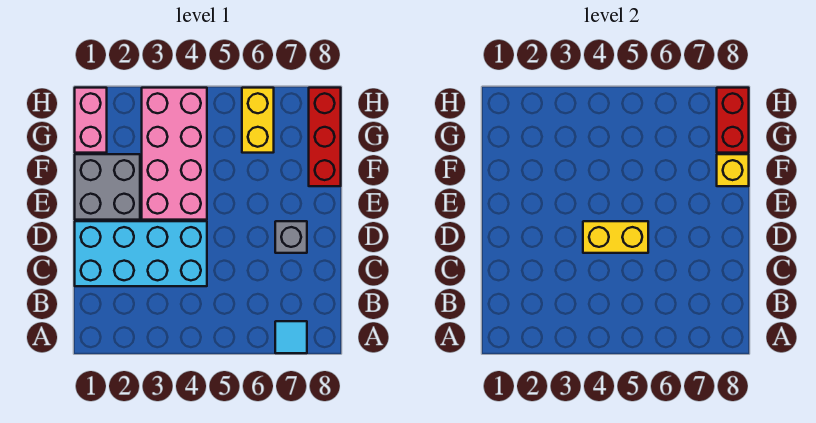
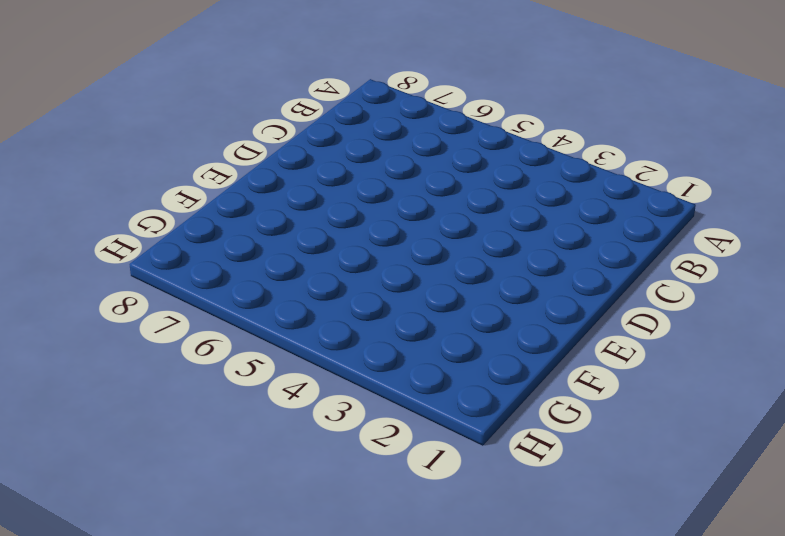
none -> cyan tile A7 level 1
none -> cyan brick C1:D4 level 1

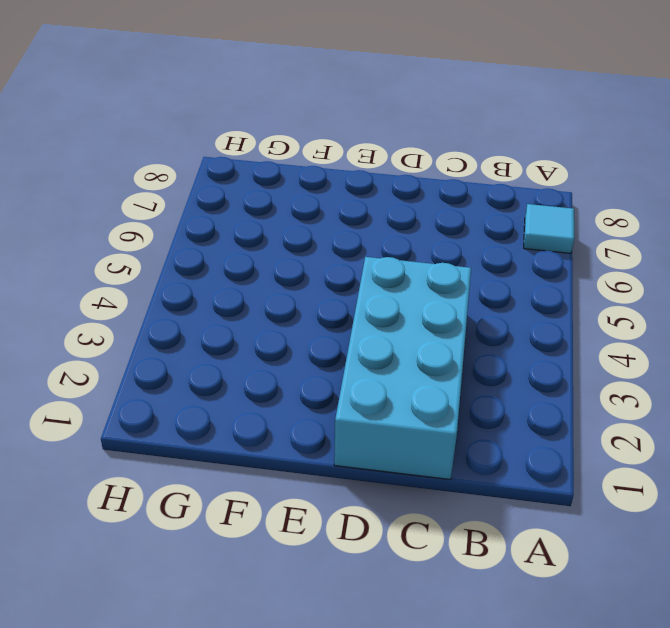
none -> grey brick D7 level 1
none -> grey brick E1:F2 level 1

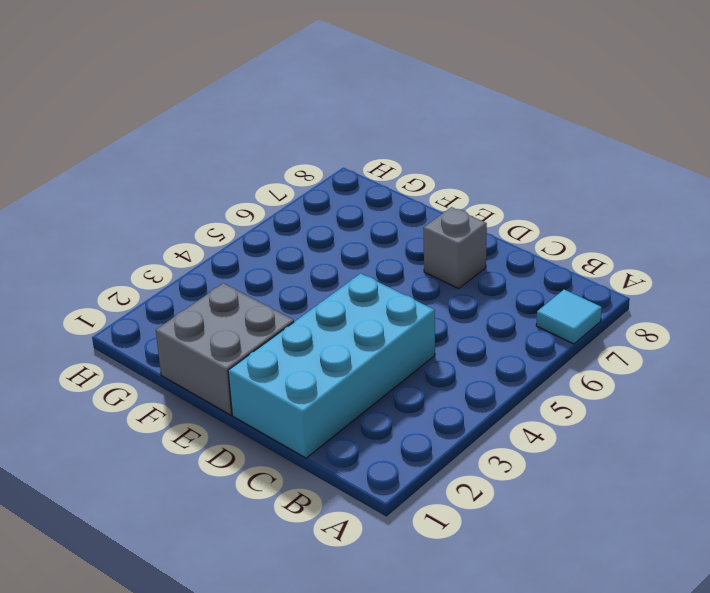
none -> pink brick E3:H4 level 1
none -> red brick F8:H8 level 1

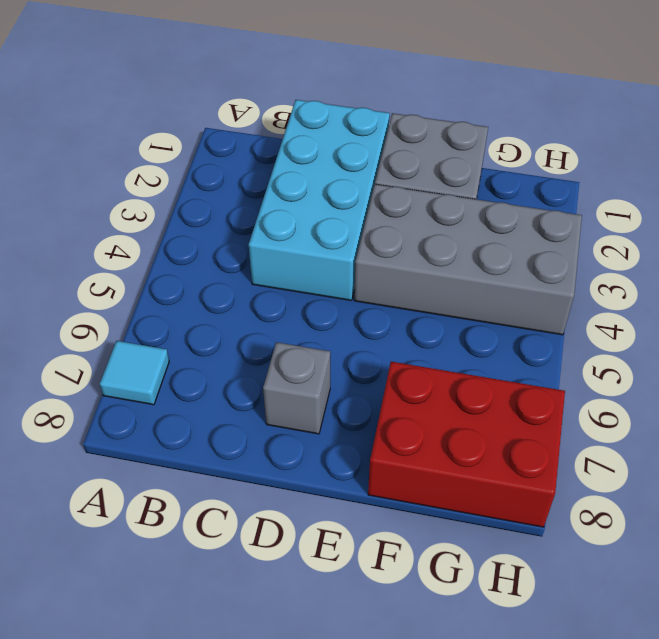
grey brick E3:H4 level 1 -> pink brick E3:H4 level 1
red brick F7:H8 level 1 -> red brick F8:H8 level 1
none -> pink brick G1:H1 level 1
none -> yellow brick G6:H6 level 1

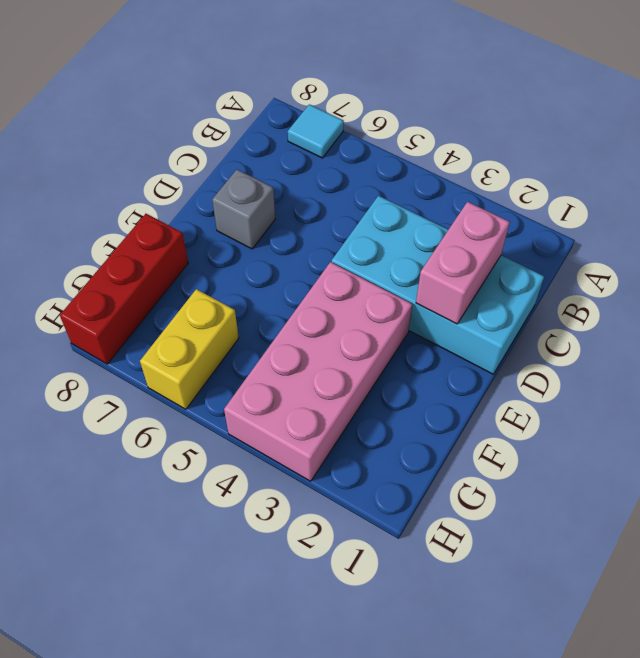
pink brick C2:D2 level 2 -> pink brick G1:H1 level 1
none -> grey brick E1:F2 level 1
none -> yellow brick D4:D5 level 2

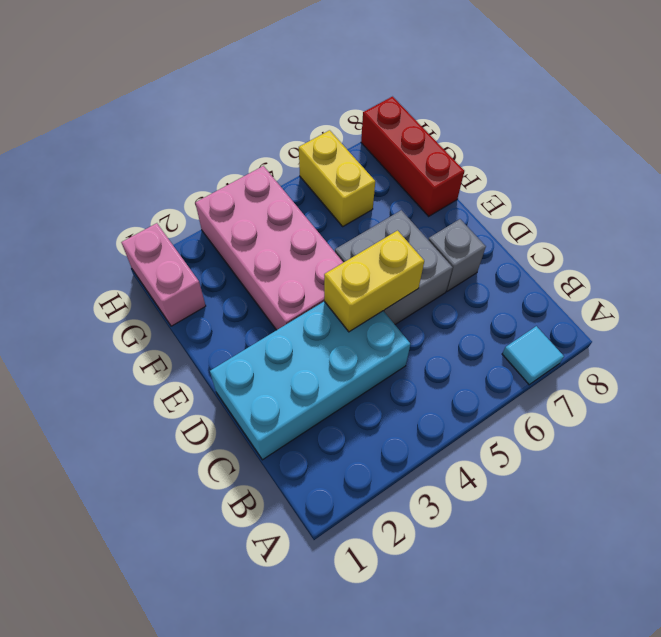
grey brick D5:E6 level 1 -> grey brick E1:F2 level 1
none -> yellow brick F8 level 2
none -> red brick G8:H8 level 2

